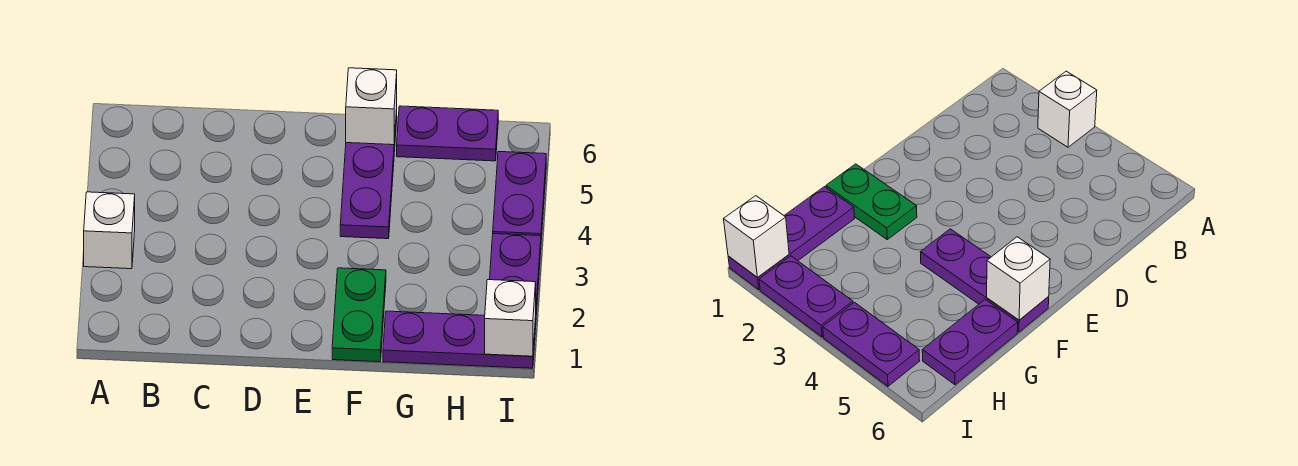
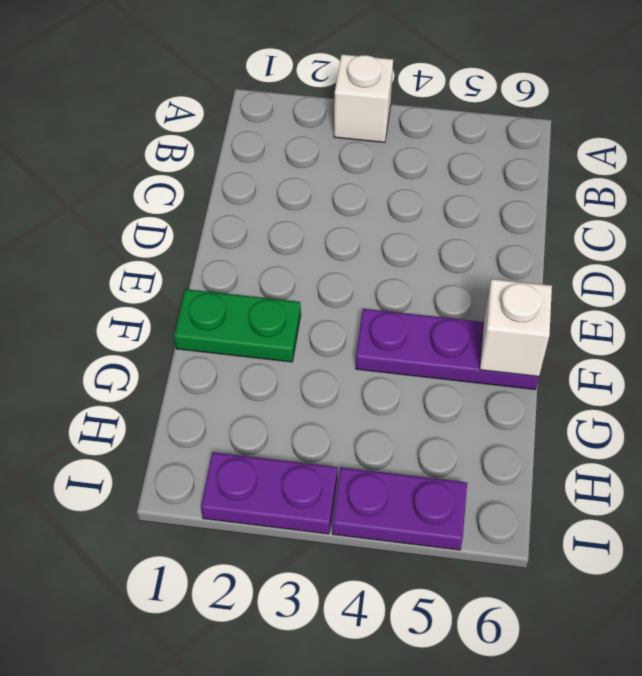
none -> purple plate G1:I1 level 1
none -> purple plate G6:H6 level 1

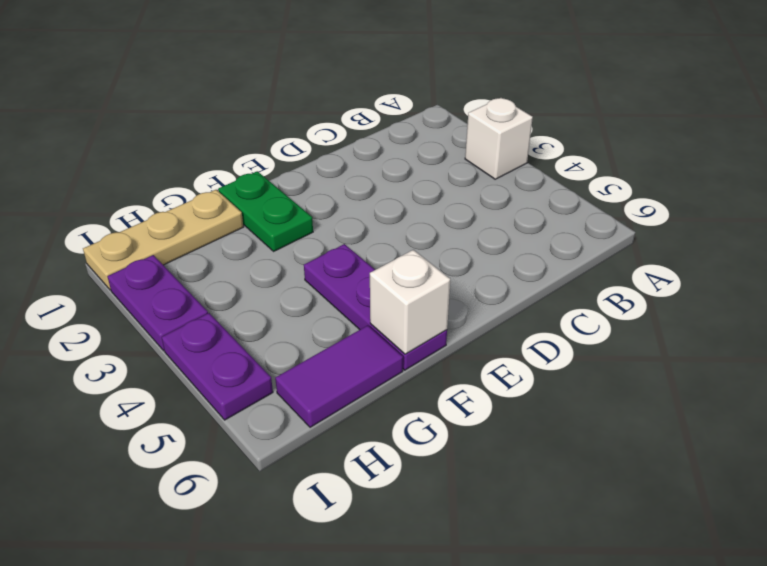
tan plate G1:I1 level 1 -> purple plate G1:I1 level 1
purple tile G6:H6 level 1 -> purple plate G6:H6 level 1
none -> white brick I1 level 2

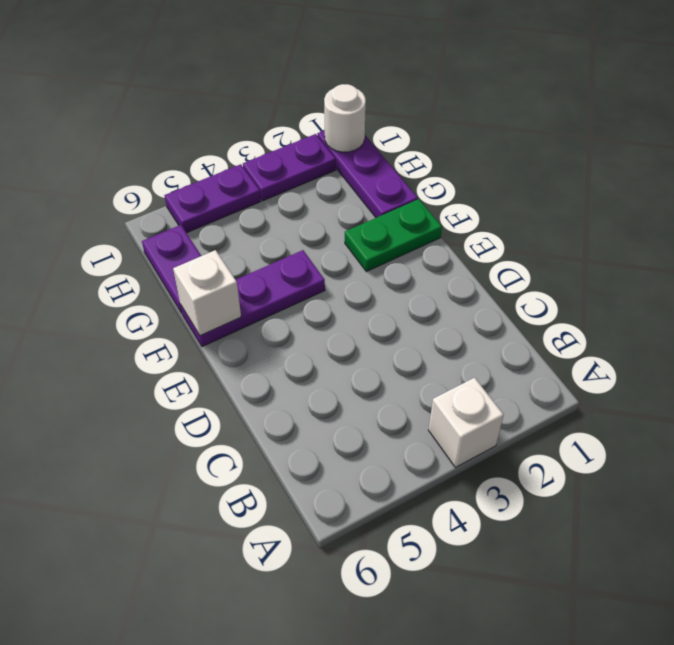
white round brick I1 level 2 -> white brick I1 level 2

